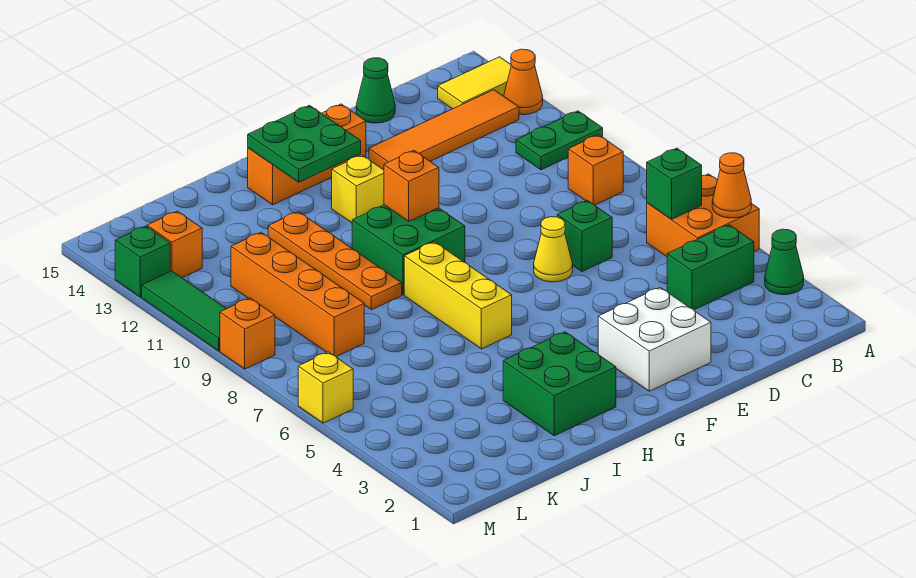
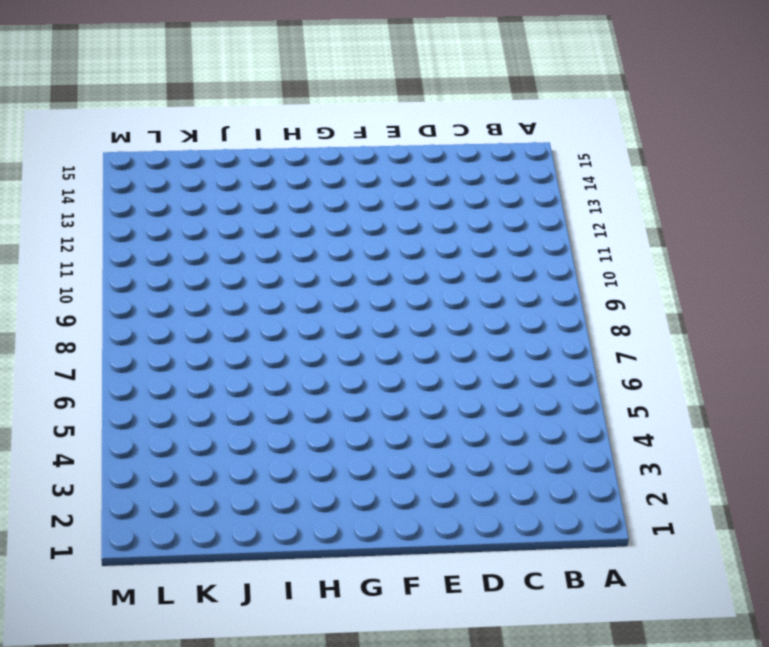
none -> green cone A3 level 1
none -> orange brick A5:B6 level 1
none -> green plate A11:B11 level 1

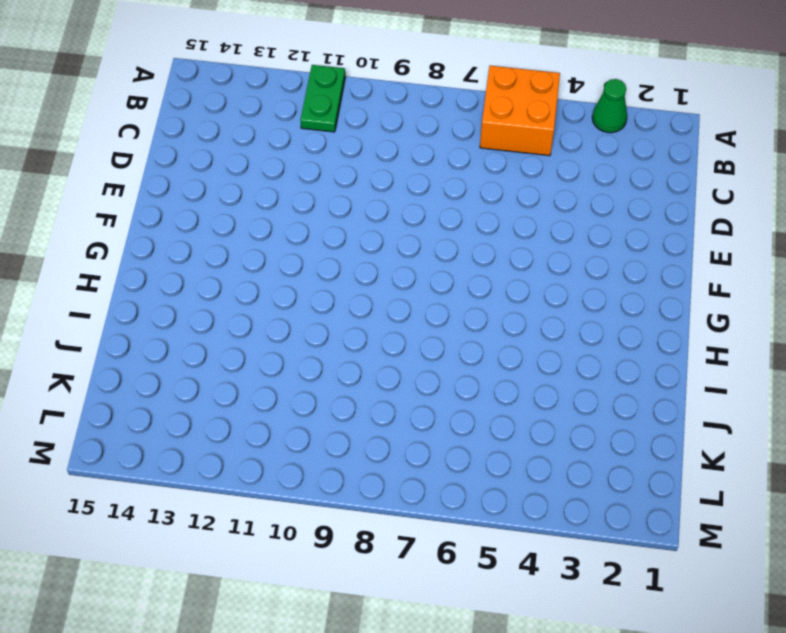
none -> orange cone A13 level 1
none -> yellow tile A14:B14 level 1
none -> green brick B4:C4 level 1

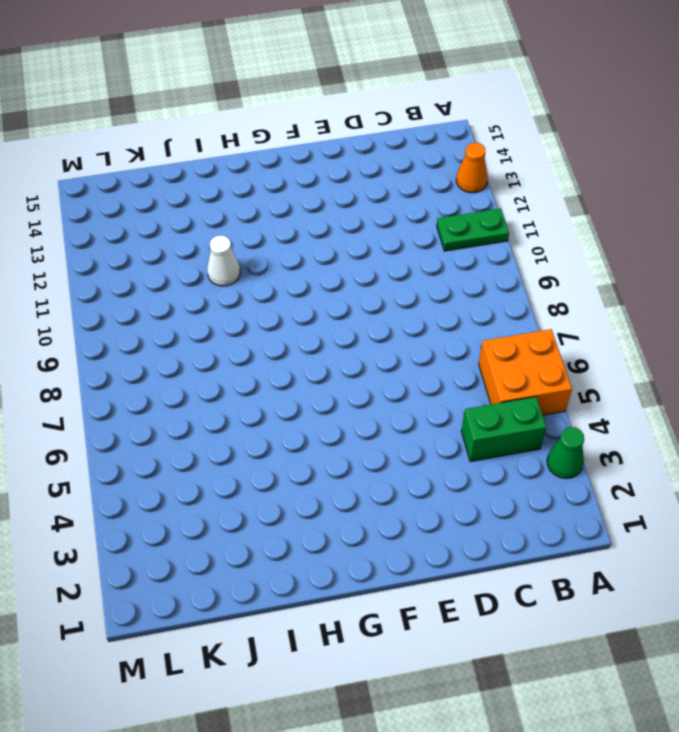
white cone I11 level 1 -> orange plate I9:I12 level 1
none -> yellow tile A14:B14 level 1
none -> orange brick B9 level 1
none -> orange tile B13:E13 level 1

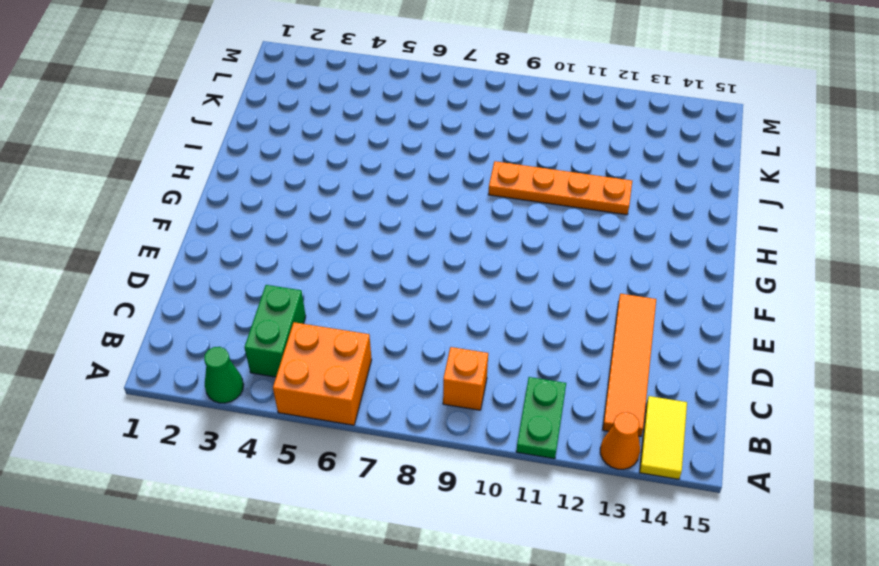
none -> green brick D7 level 1
none -> green cone D15 level 1
none -> white brick E2:F3 level 1

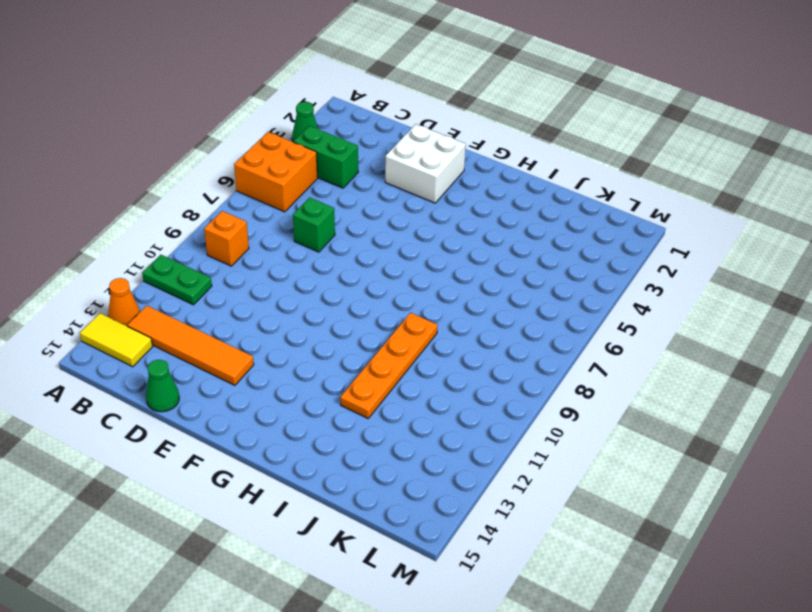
none -> yellow cone E7 level 1
none -> orange brick F14:H14 level 1
none -> green brick G9:H10 level 1

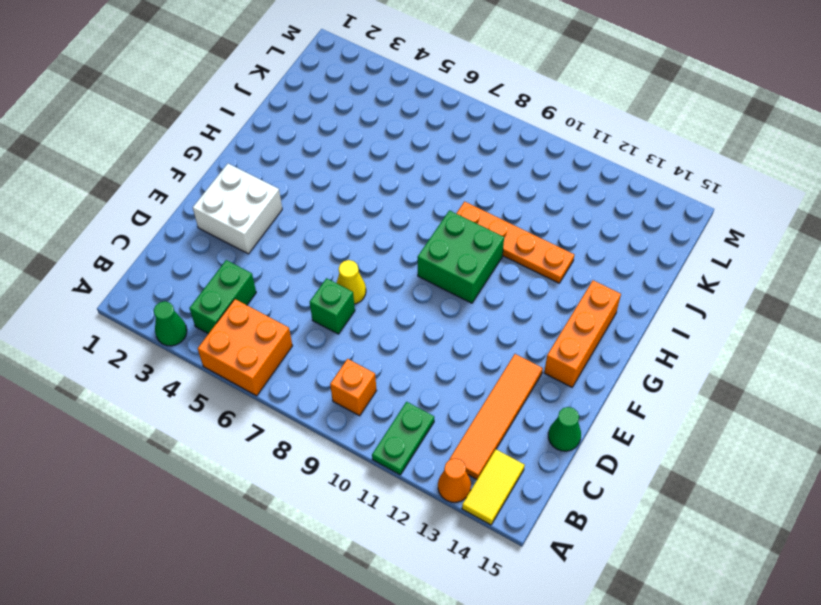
none -> yellow brick G12 level 1
none -> green brick H2:I3 level 1
none -> yellow brick H6:H8 level 1

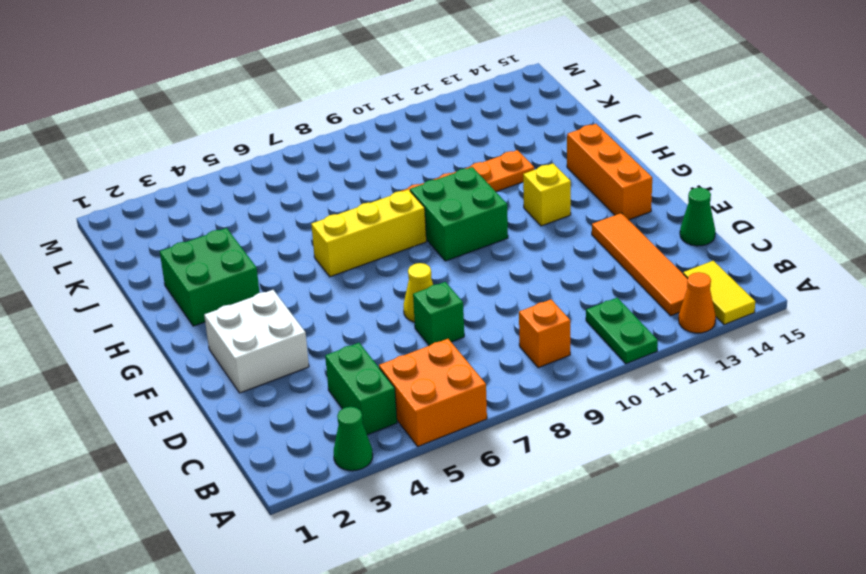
none -> orange brick K8:K11 level 1
none -> orange brick L13 level 1
none -> yellow brick M6 level 1

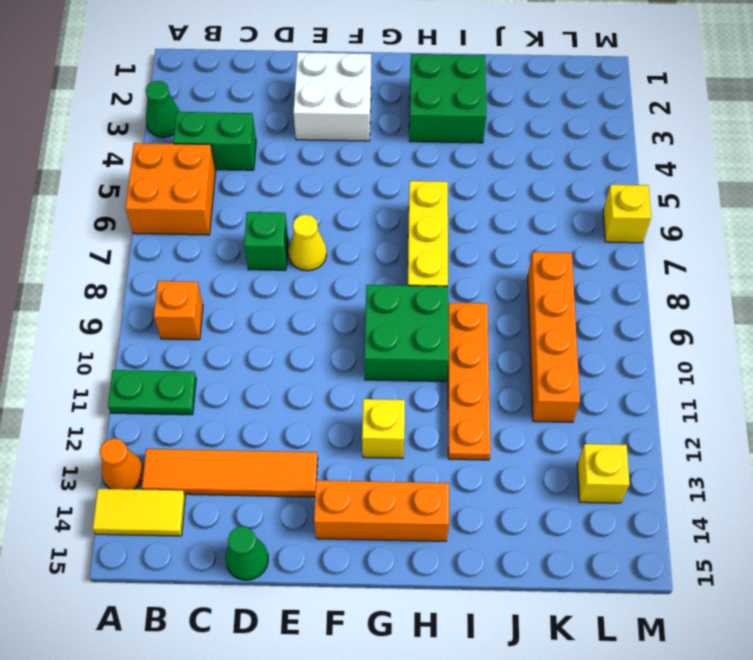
yellow brick L13 level 1 -> orange brick L13 level 1
none -> orange brick M9 level 1
none -> green tile M10:M12 level 1
none -> green brick M13 level 1

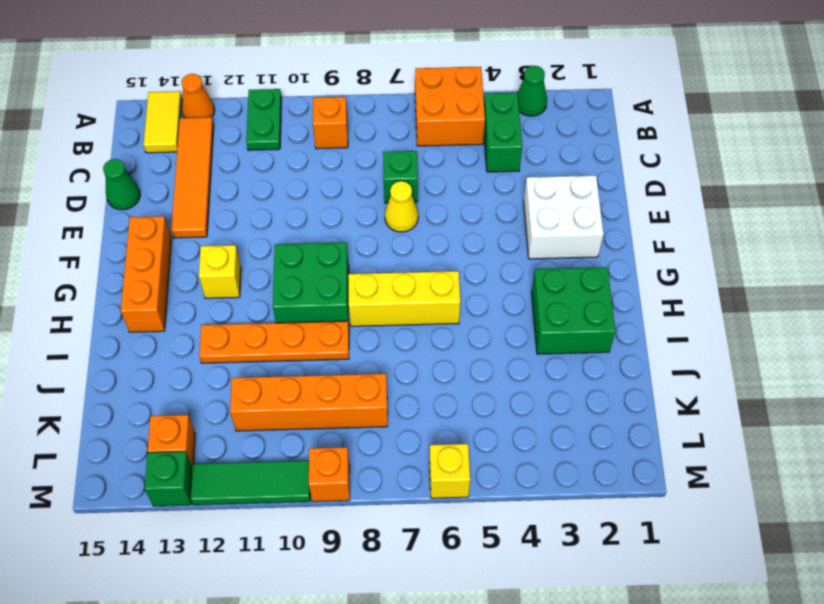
none -> orange cone A5 level 2
none -> green brick B6 level 2
none -> orange brick G10 level 2

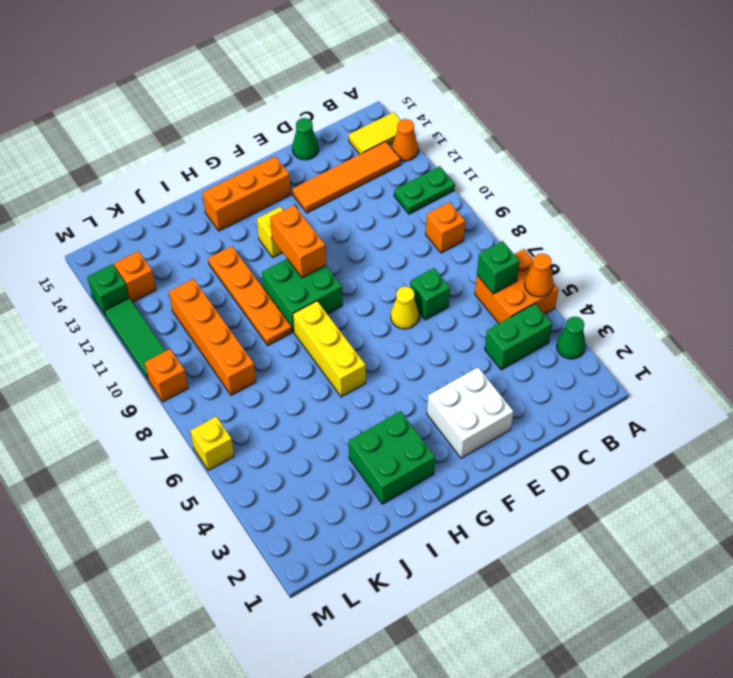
orange brick G10:G11 level 2 -> orange brick G10 level 2
none -> green plate G13:H14 level 2

